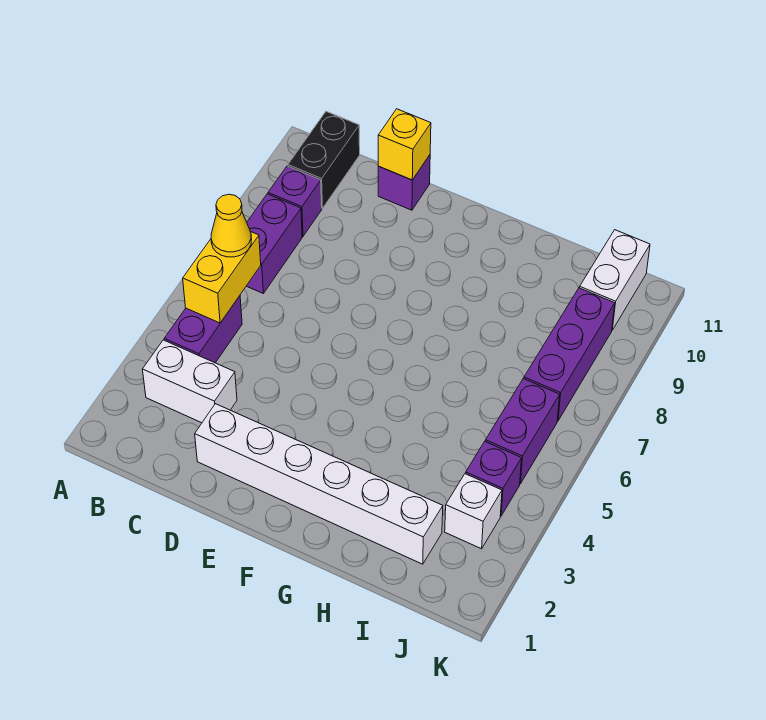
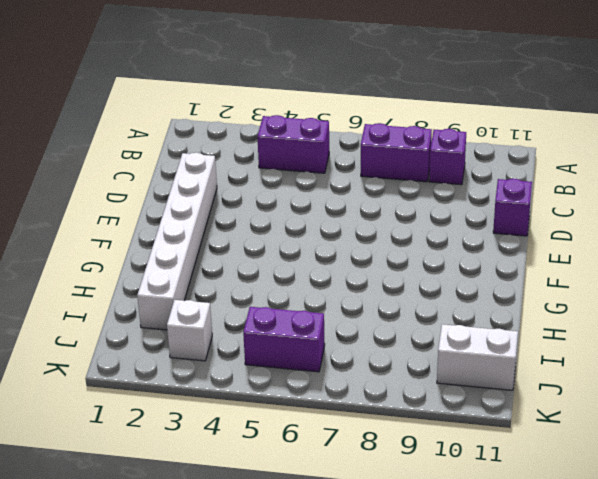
none -> white brick B3:C3 level 1
none -> black brick B10:B11 level 1
none -> purple brick J4 level 1

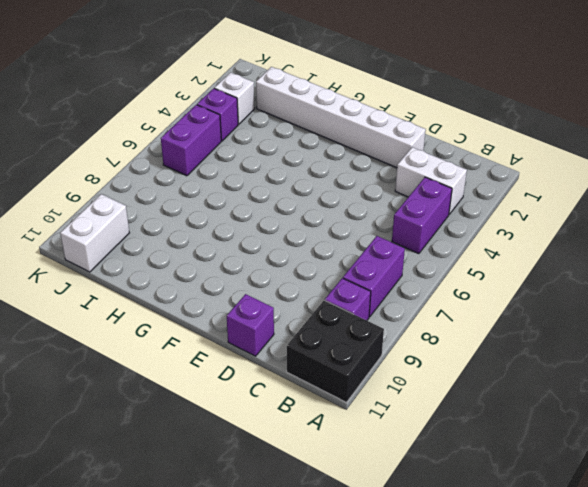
black brick A10:B11 level 1 -> black brick B10:B11 level 1
none -> purple brick J7:J9 level 1
none -> yellow brick B5:B6 level 2
none -> yellow brick D11 level 2

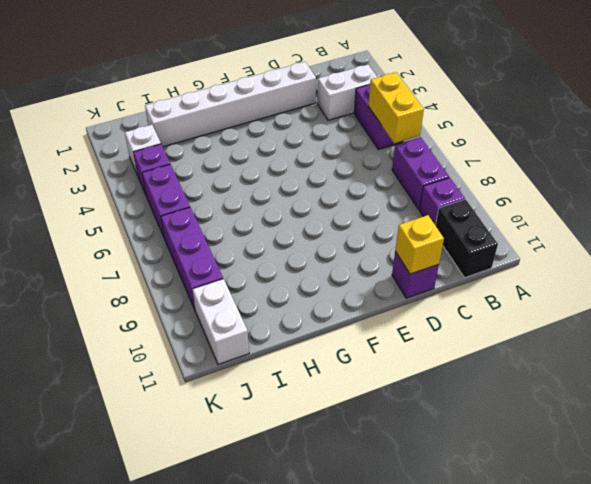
none -> yellow cone B6 level 3

